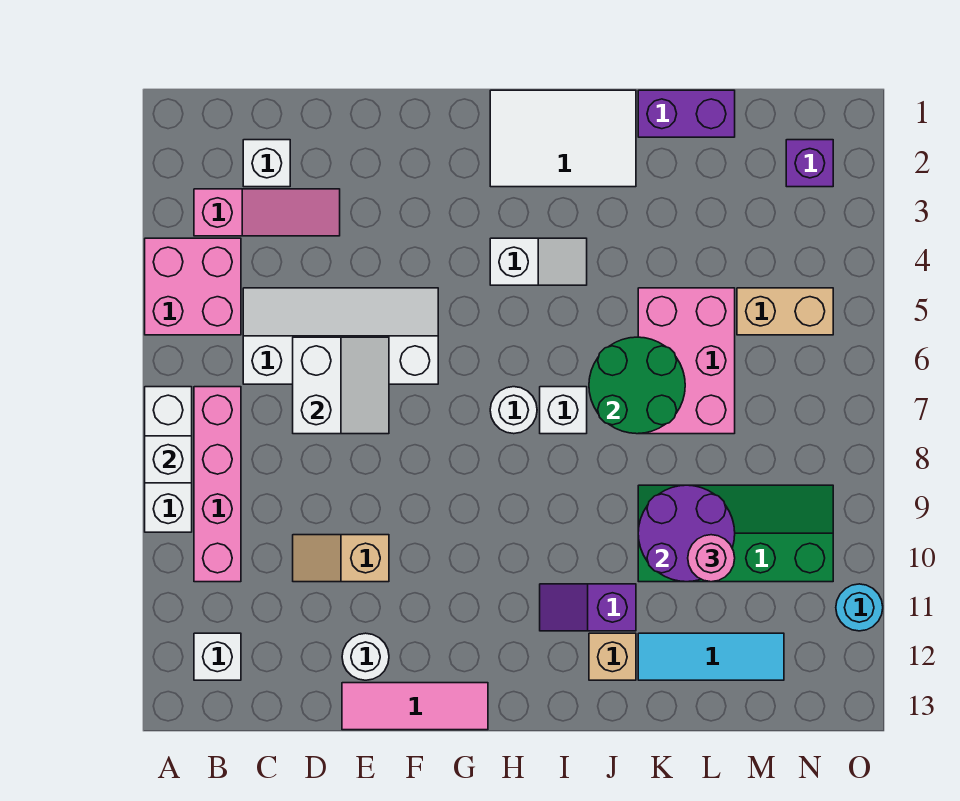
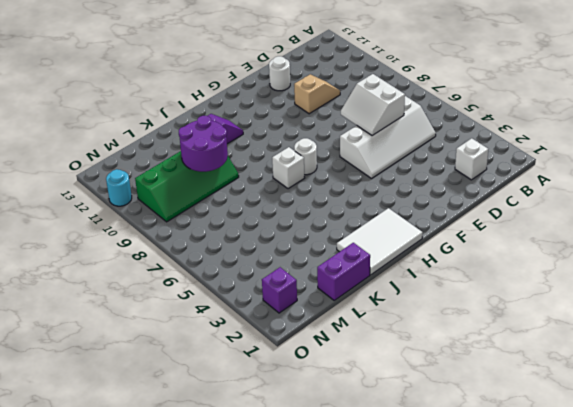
none -> pink brick A4:B5 level 1
none -> white brick A7:A9 level 1
none -> pink slope B3:D3 level 1 top B

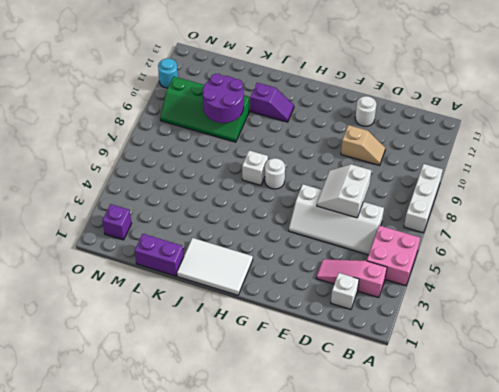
none -> pink brick B7:B10 level 1
none -> white brick B12 level 1
none -> pink tile E13:G13 level 1

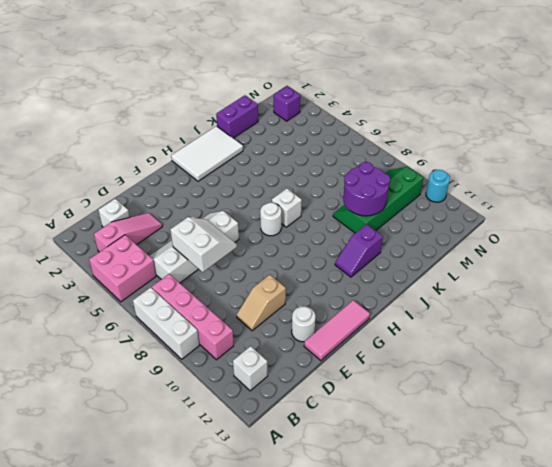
none -> white slope H4:I4 level 1 top H
none -> tan brick J12 level 1
none -> pink brick K5:L7 level 1

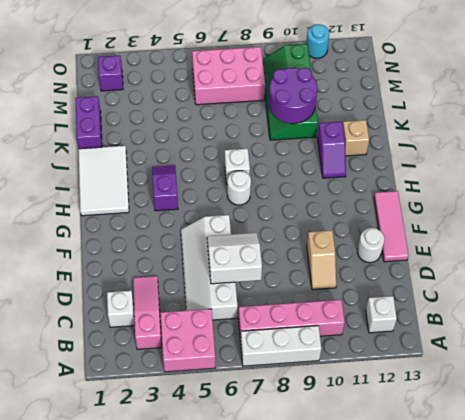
purple slope H4:I4 level 1 top H -> white slope H4:I4 level 1 top H
pink brick M6:N8 level 1 -> pink brick K5:L7 level 1
none -> cyan tile K12:M12 level 1
none -> tan brick M5:N5 level 1
none -> white brick A8 level 2

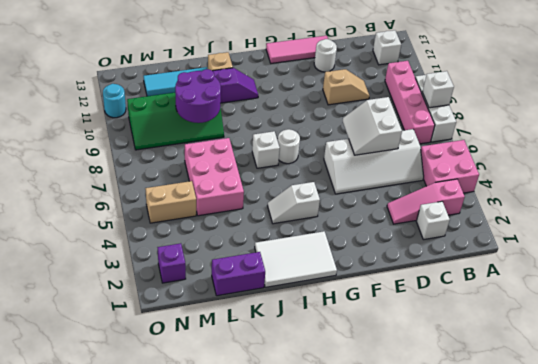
none -> green round brick J6:K7 level 2
none -> pink round brick L10 level 3

